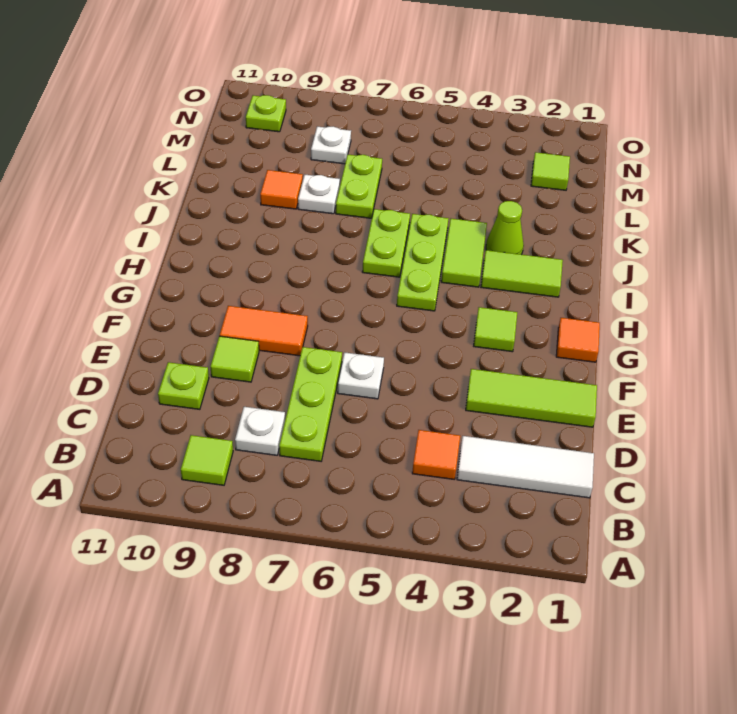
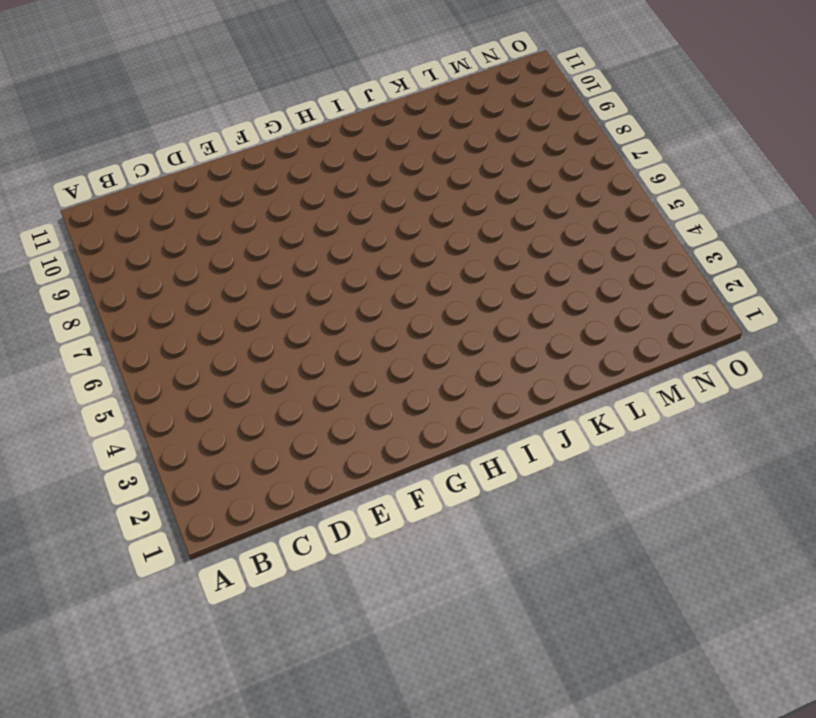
none -> lime tile B9 level 1
none -> white tile C1:C3 level 1
none -> orange tile C4 level 1

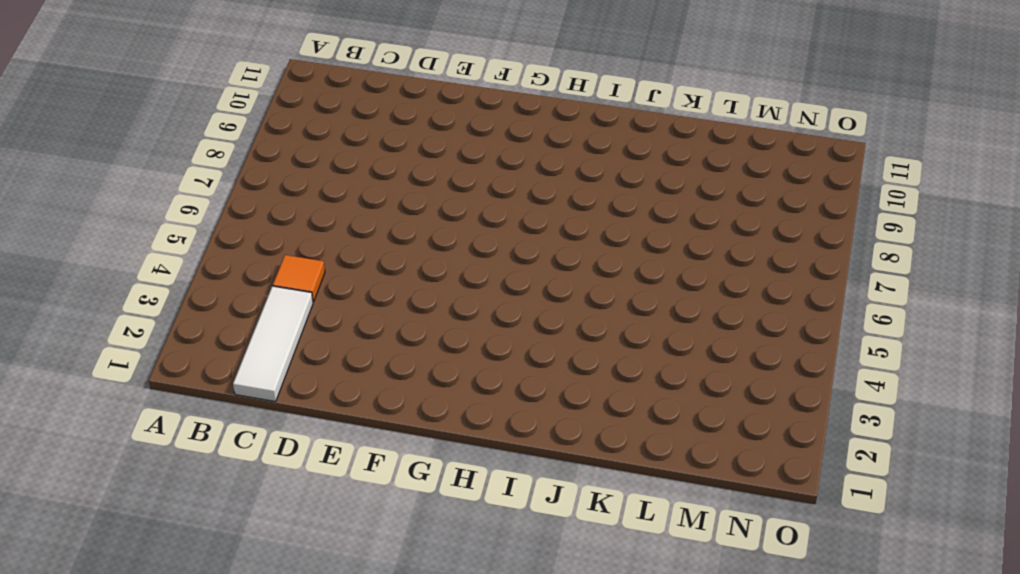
none -> lime tile B9 level 1
none -> lime plate C7:E7 level 1
none -> white plate C8 level 1

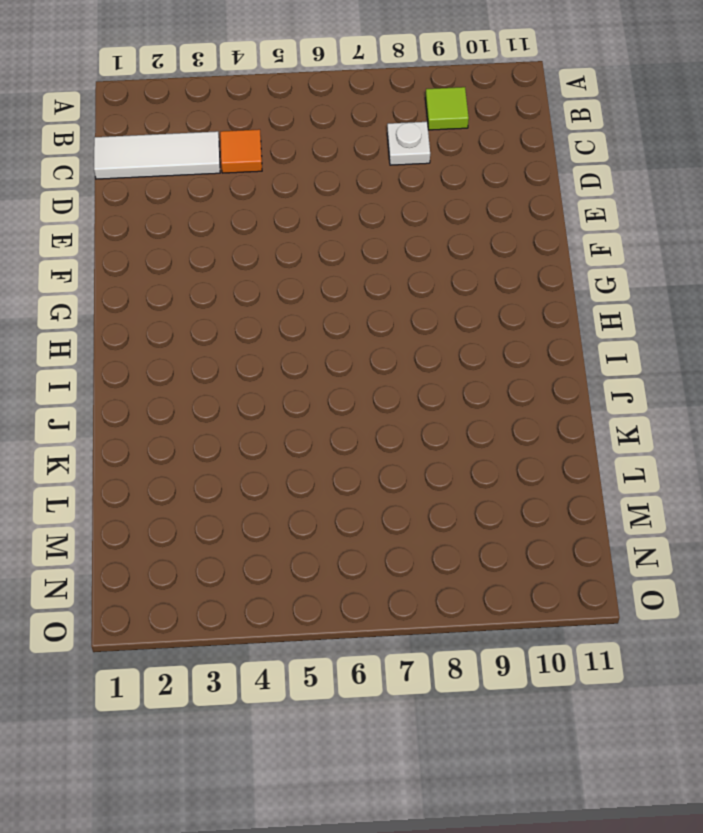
none -> lime plate C7:E7 level 1
none -> lime plate D10 level 1
none -> lime tile E1:E3 level 1

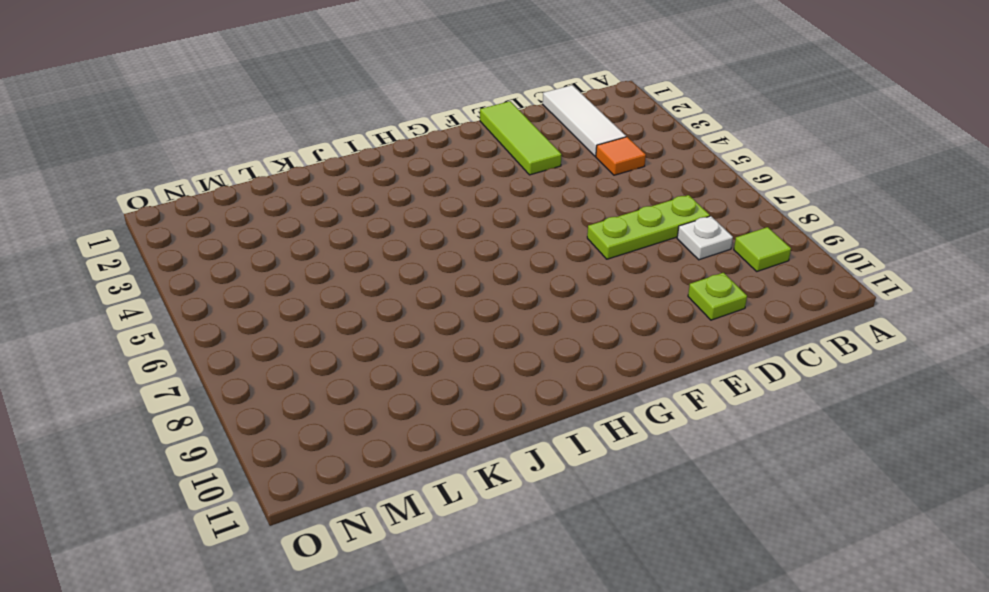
none -> white plate E6 level 1
none -> lime tile E9 level 1
none -> orange tile F8:F9 level 1

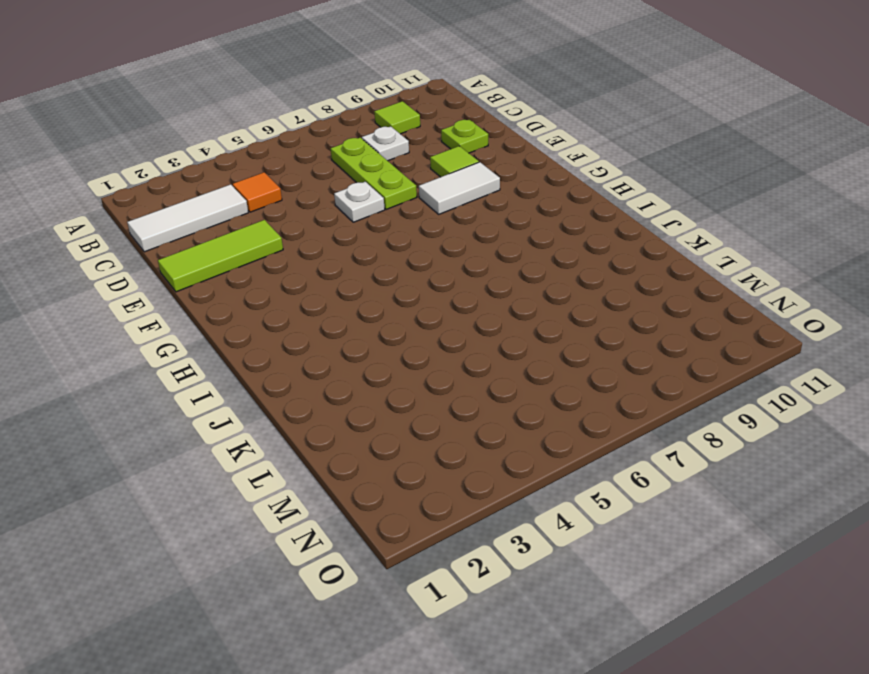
white tile F8:F9 level 1 -> orange tile F8:F9 level 1
none -> orange tile G1 level 1
none -> lime tile G3 level 1
none -> lime plate H5:J5 level 1

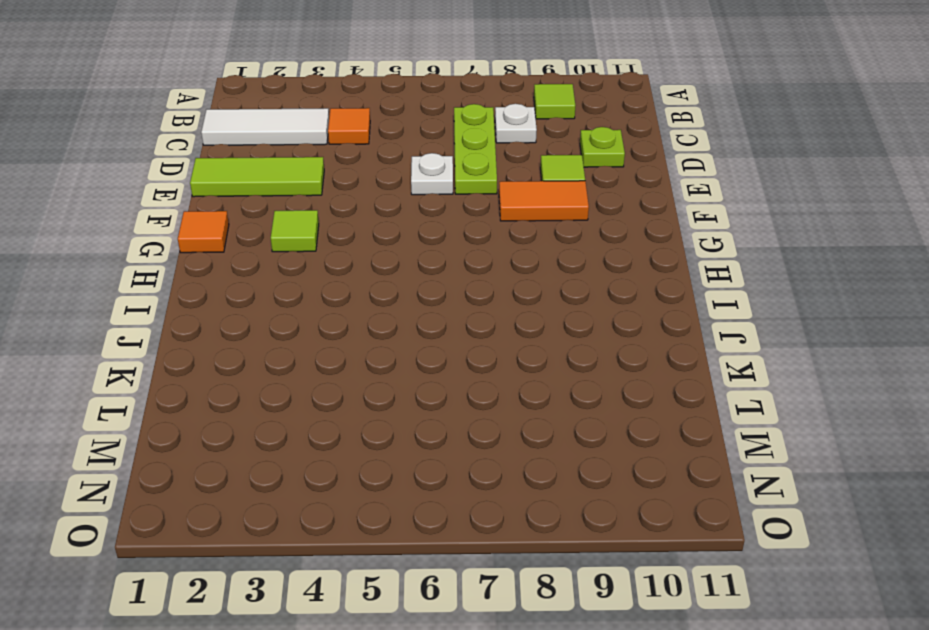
none -> lime plate H5:J5 level 1
none -> lime tile I2:I3 level 1
none -> lime tile I4:J4 level 1

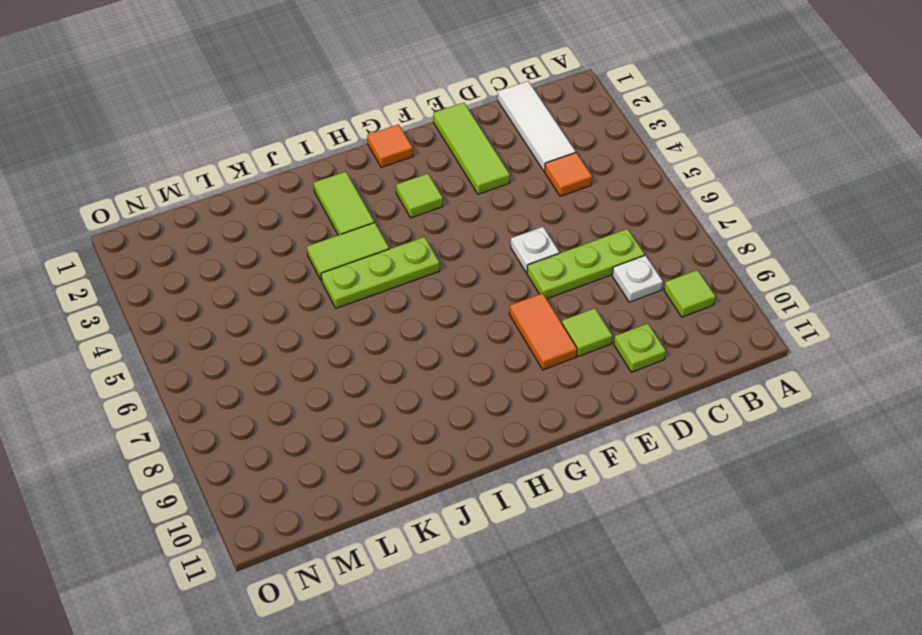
none -> lime plate I6:J6 level 1
none -> lime cone J3 level 1
none -> lime plate K7:L7 level 1

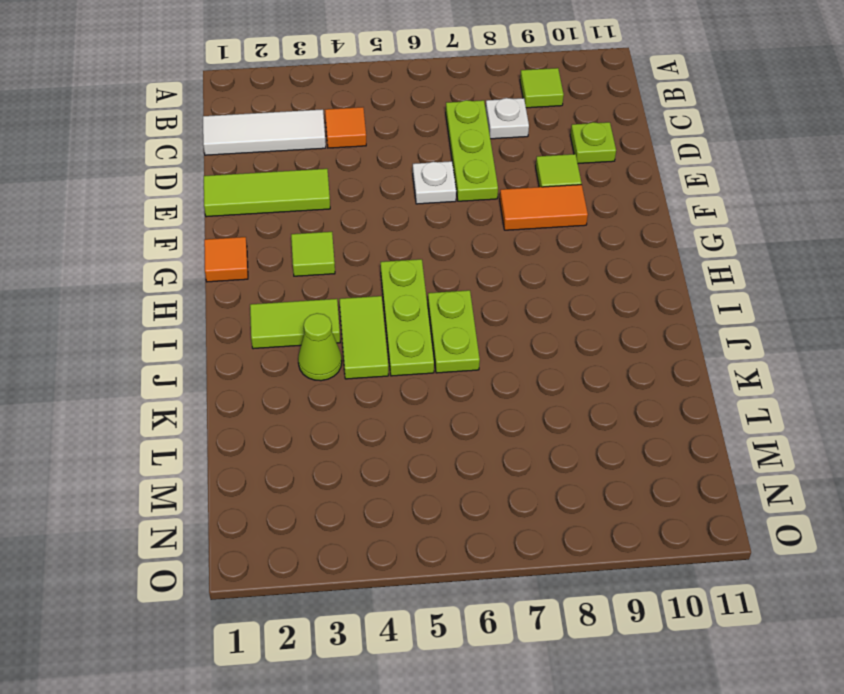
none -> lime plate K7:L7 level 1
none -> white plate K8 level 1
none -> orange tile K9 level 1

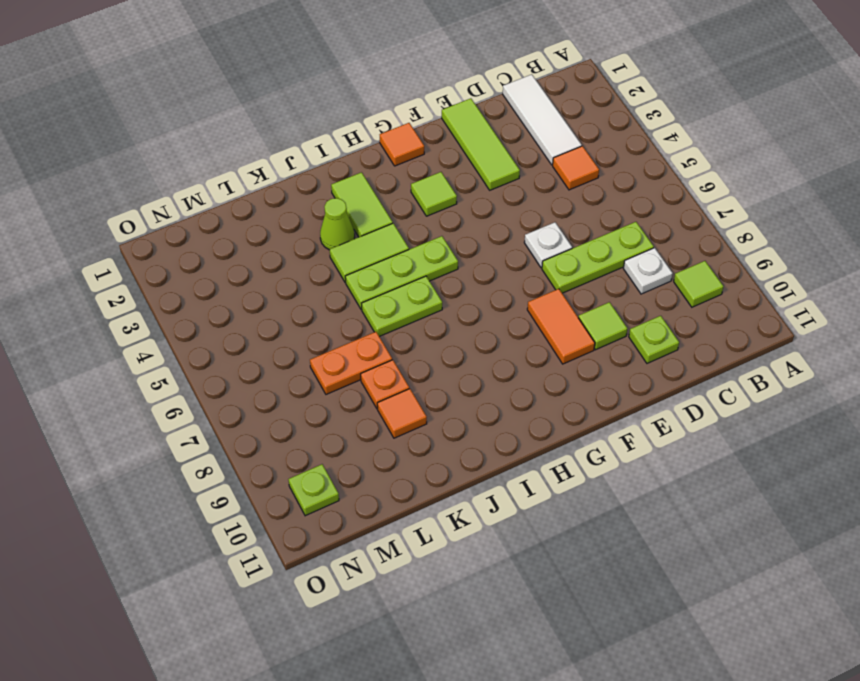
orange plate K7:L7 level 1 -> lime plate K7:L7 level 1
orange plate K8 level 1 -> white plate K8 level 1
none -> lime tile M2 level 1
none -> white plate M8 level 1

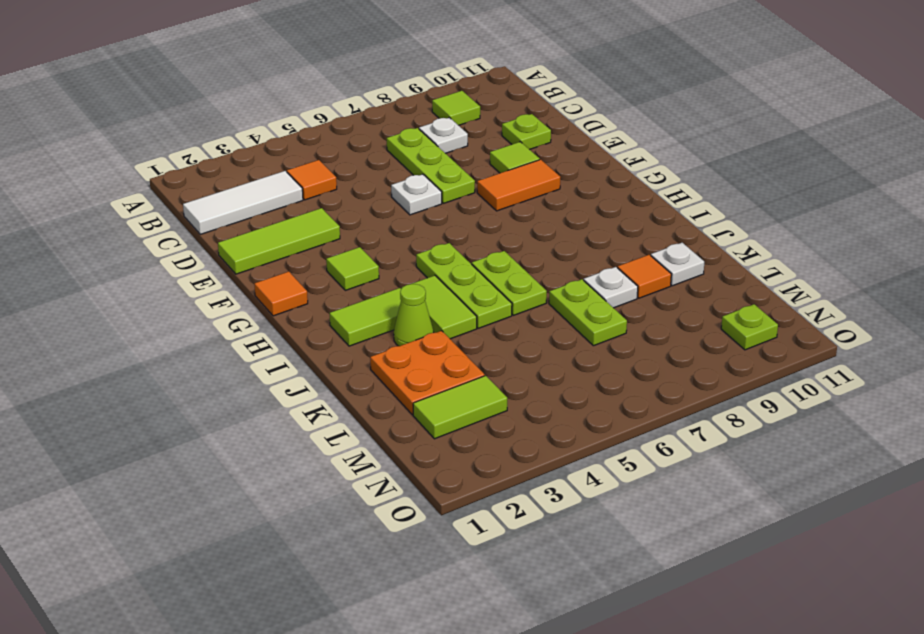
orange plate K2:L3 level 1 -> none
white plate K10 level 1 -> white plate M8 level 1
lime tile M2:M3 level 1 -> lime tile M2 level 1

